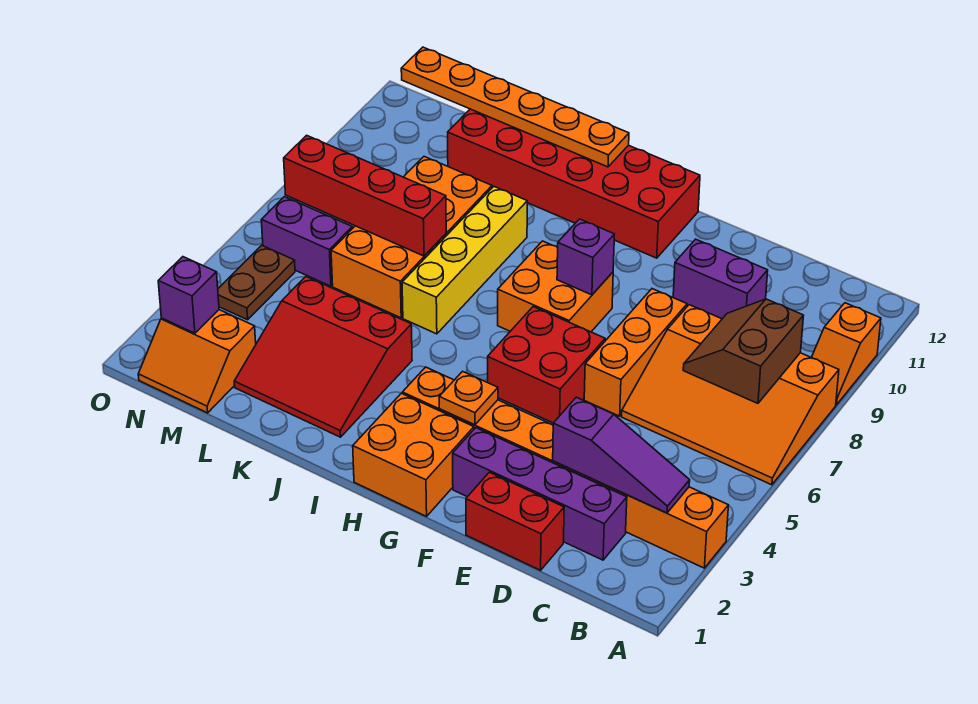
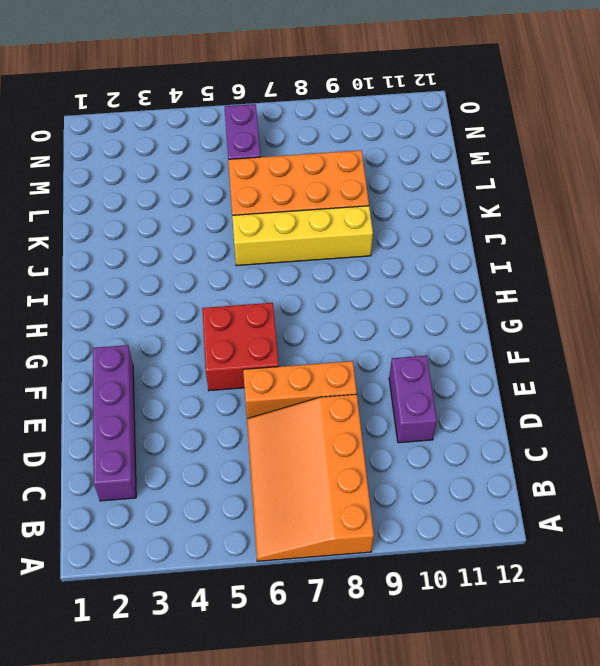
none -> orange brick A3:H3 level 1
none -> orange slope A9:A10 level 1 top 10
none -> red brick D1:E1 level 1

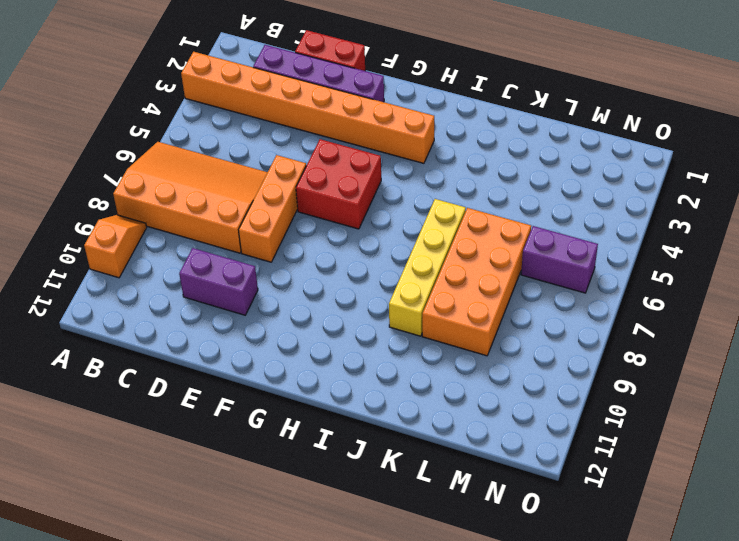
none -> orange brick G1:H2 level 1
none -> orange brick G7:H8 level 1
none -> red brick G11:L12 level 1

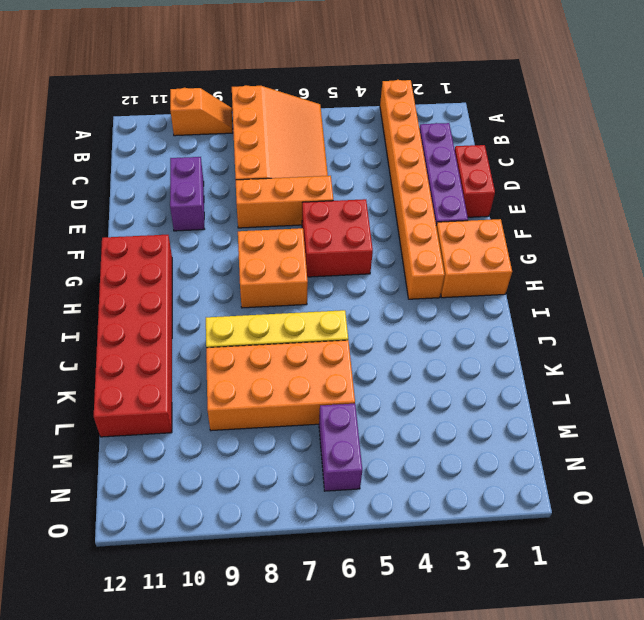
none -> red slope J2:L4 level 1 top 4
none -> orange slope M1:N2 level 1 top 2
none -> brown plate N4:N5 level 1

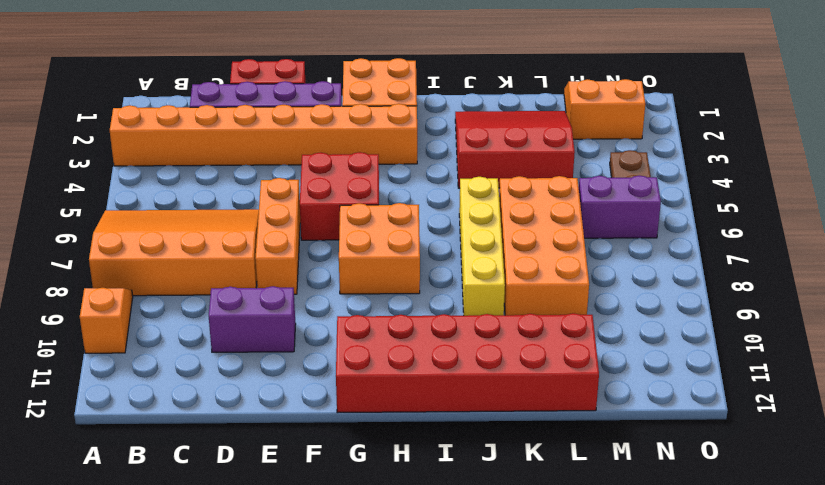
none -> purple slope B3:D3 level 2 top D
none -> brown slope B7:C8 level 2 top B
none -> orange plate G3 level 2

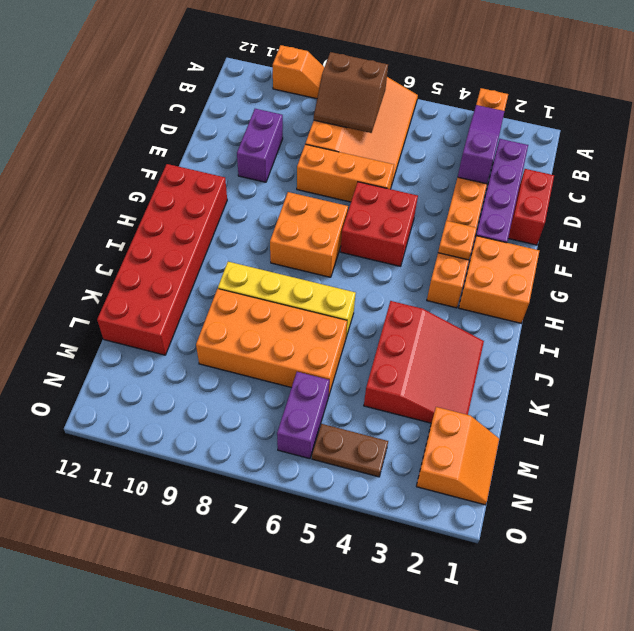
none -> purple brick G8 level 2
none -> orange plate I12:N12 level 2
none -> red brick K7:N7 level 2

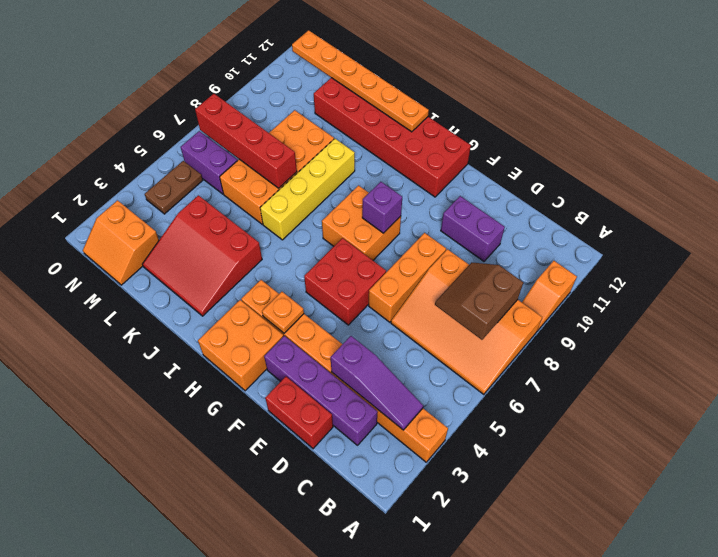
none -> purple brick N2 level 2

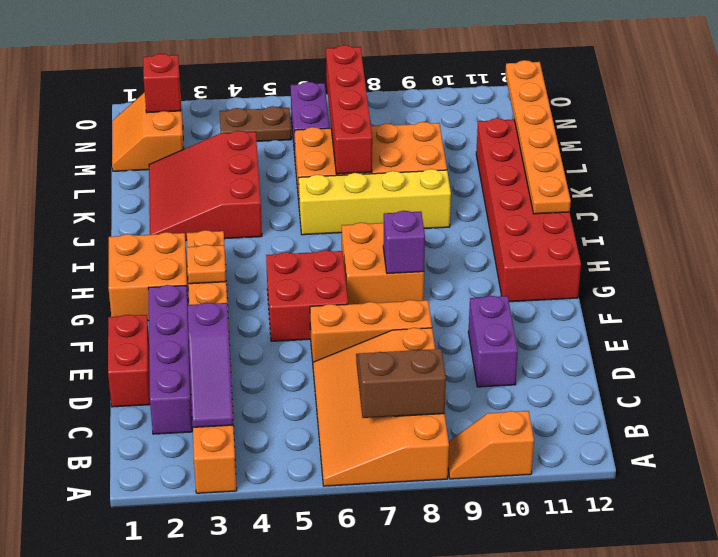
red brick N2 level 2 -> purple brick N2 level 2

